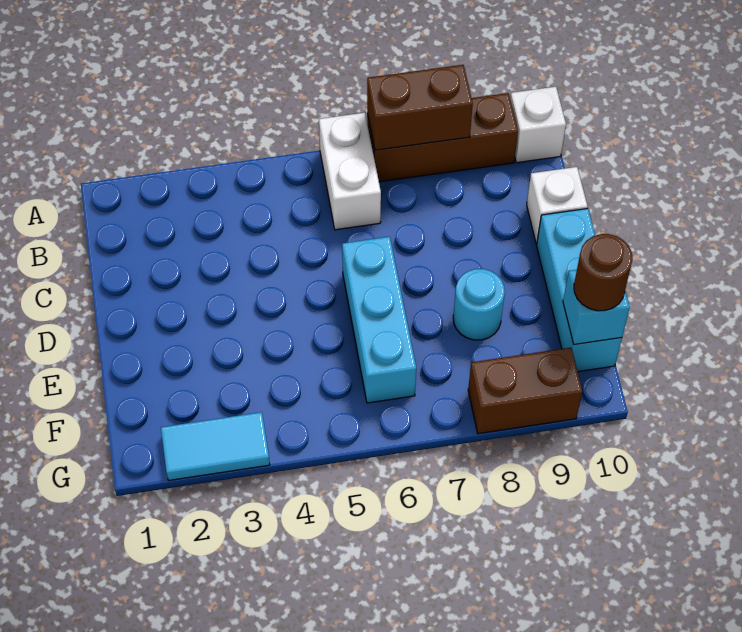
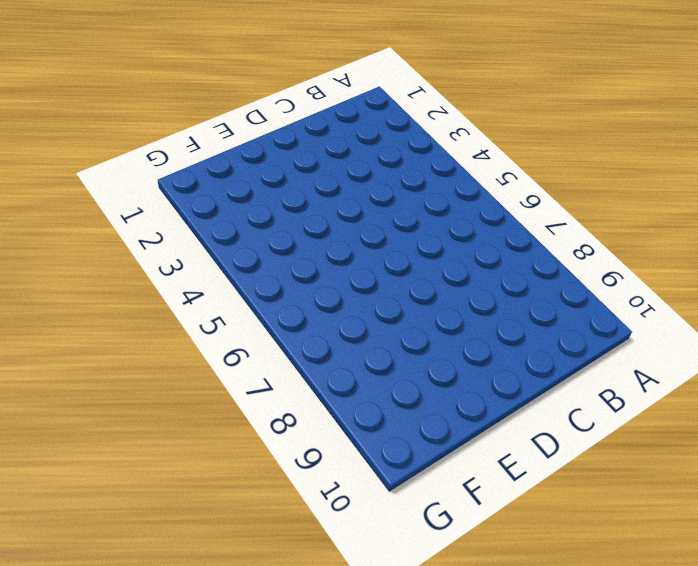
none -> white brick A6:B6 level 1
none -> brown brick A7:A9 level 1
none -> white brick A10 level 1

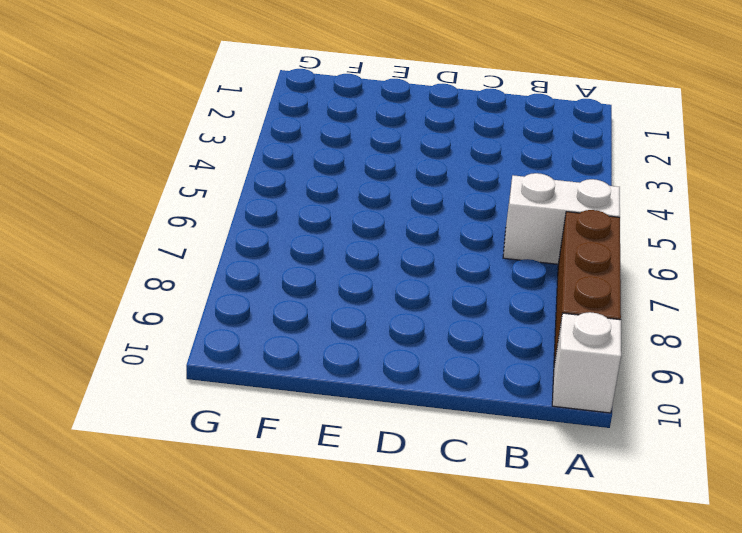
none -> white brick C10 level 1
none -> cyan brick D6:F6 level 1
none -> cyan brick D10:F10 level 1

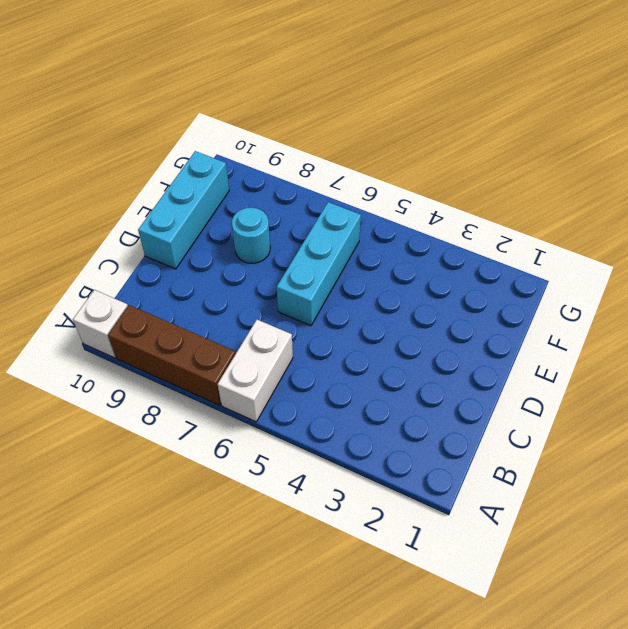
none -> white brick C10 level 1
none -> cyan tile G2:G3 level 1
none -> brown brick G8:G9 level 1

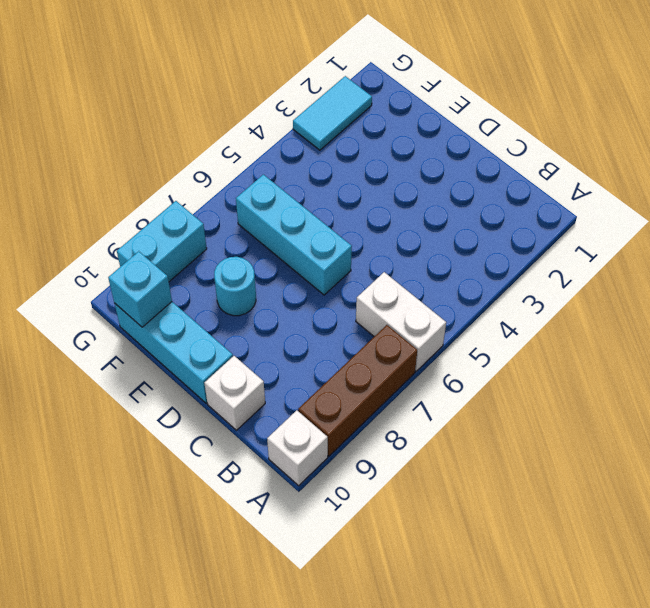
cyan brick G8:G9 level 1 -> brown brick G8:G9 level 1
none -> brown brick A7:A8 level 2
none -> brown round brick F10 level 3

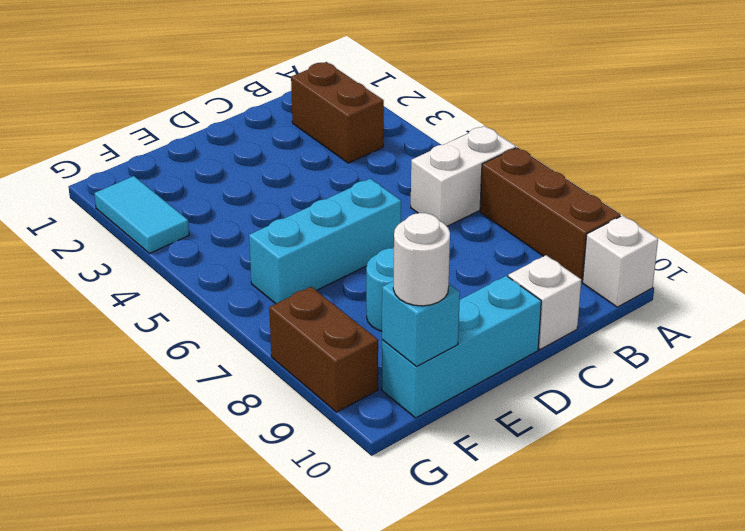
brown brick B2:B3 level 1 -> brown brick A7:A8 level 2
white round brick F10 level 3 -> brown round brick F10 level 3

